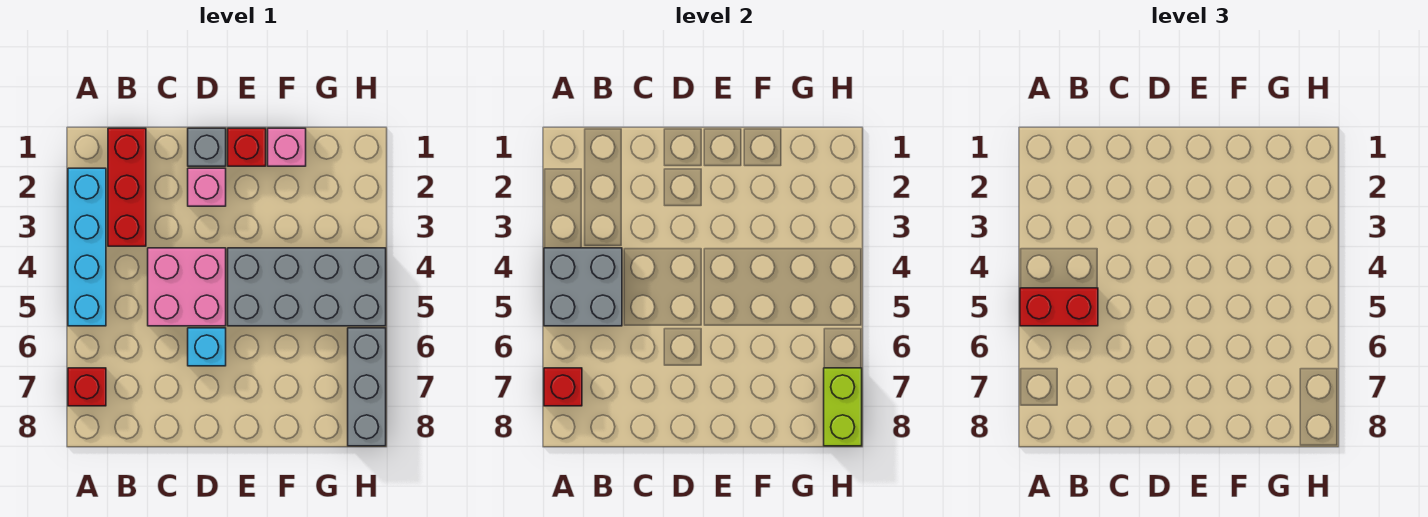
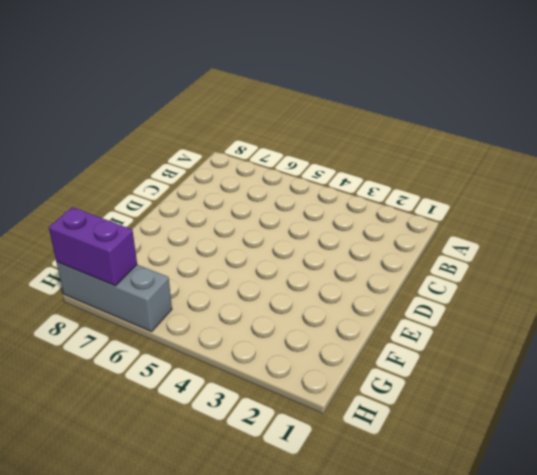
purple brick H7:H8 level 2 -> lime brick H7:H8 level 2
none -> cyan brick A2:A5 level 1
none -> red brick A7 level 1
none -> red brick B1:B3 level 1

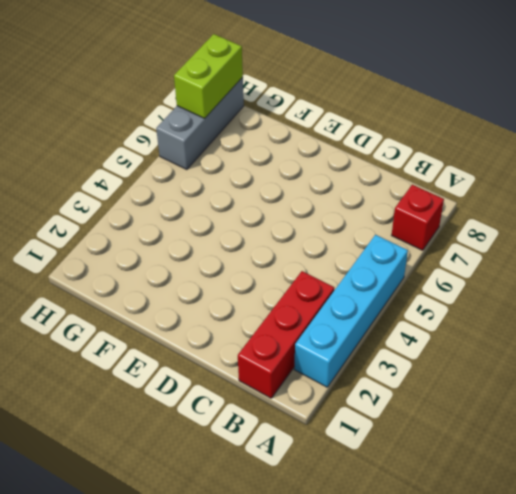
none -> pink brick C4:D5 level 1
none -> grey brick D1 level 1
none -> pink brick D2 level 1

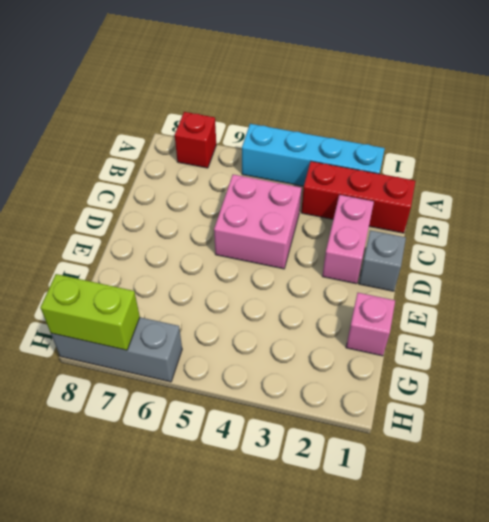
pink brick C2:D2 level 1 -> pink brick D2 level 1
none -> cyan brick D6 level 1
none -> red brick E1 level 1
none -> grey brick E4:H5 level 1

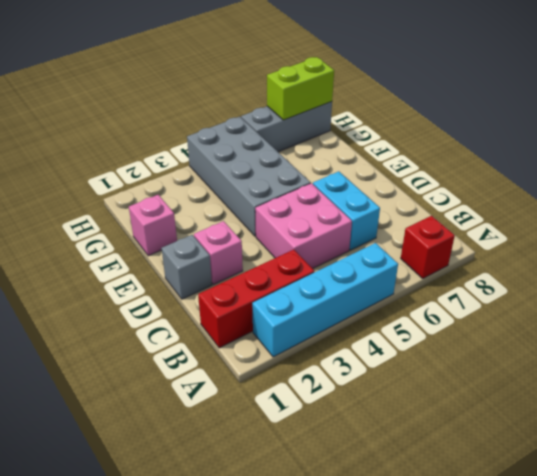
cyan brick C6:D6 level 1 -> cyan brick D6 level 1
none -> red brick E1 level 1
none -> grey brick A4:B5 level 2
none -> red brick A7 level 2

